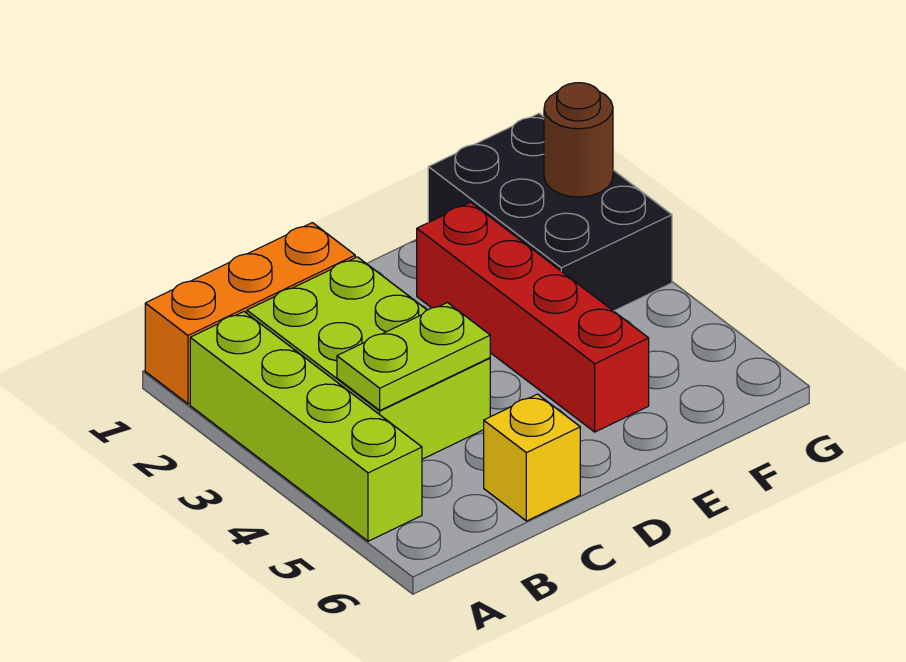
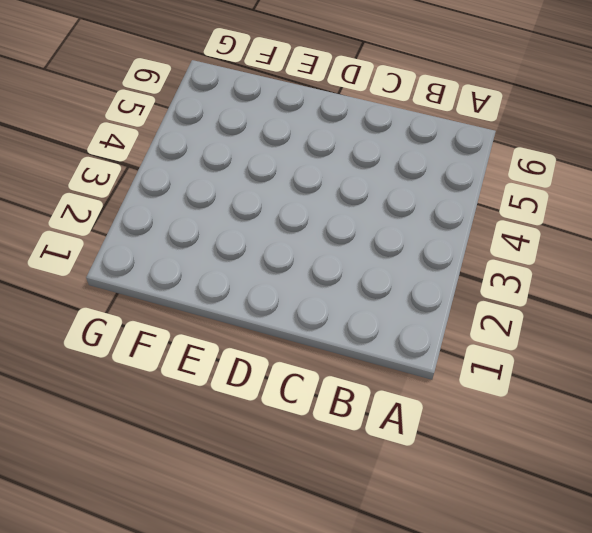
none -> orange brick A1:C1 level 1
none -> lime brick A2:A5 level 1

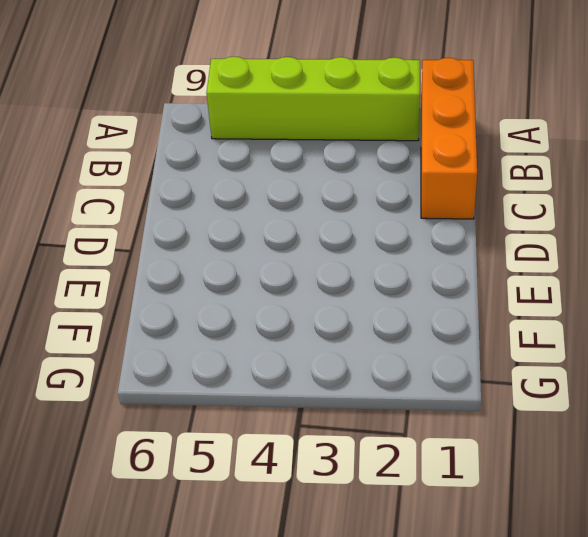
none -> lime brick B2:C4 level 1
none -> yellow brick C6 level 1

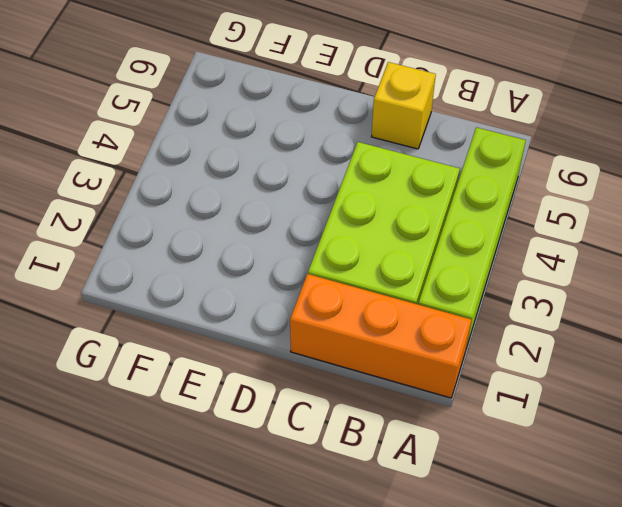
none -> red brick E2:E5 level 1
none -> black brick F1:G3 level 1

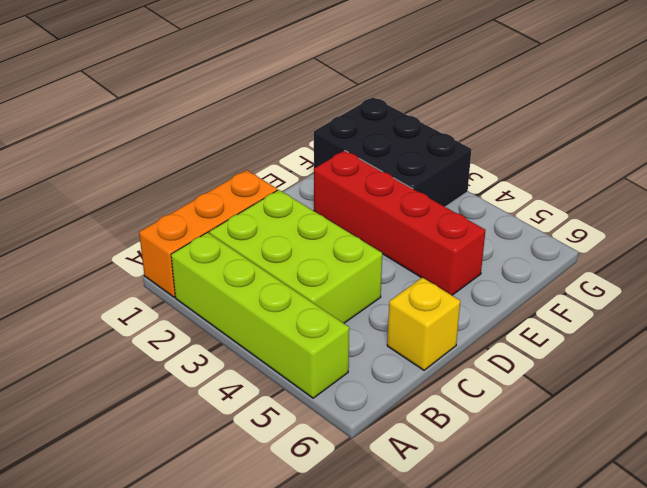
none -> lime plate B4:C4 level 2
none -> brown round brick G2 level 2

